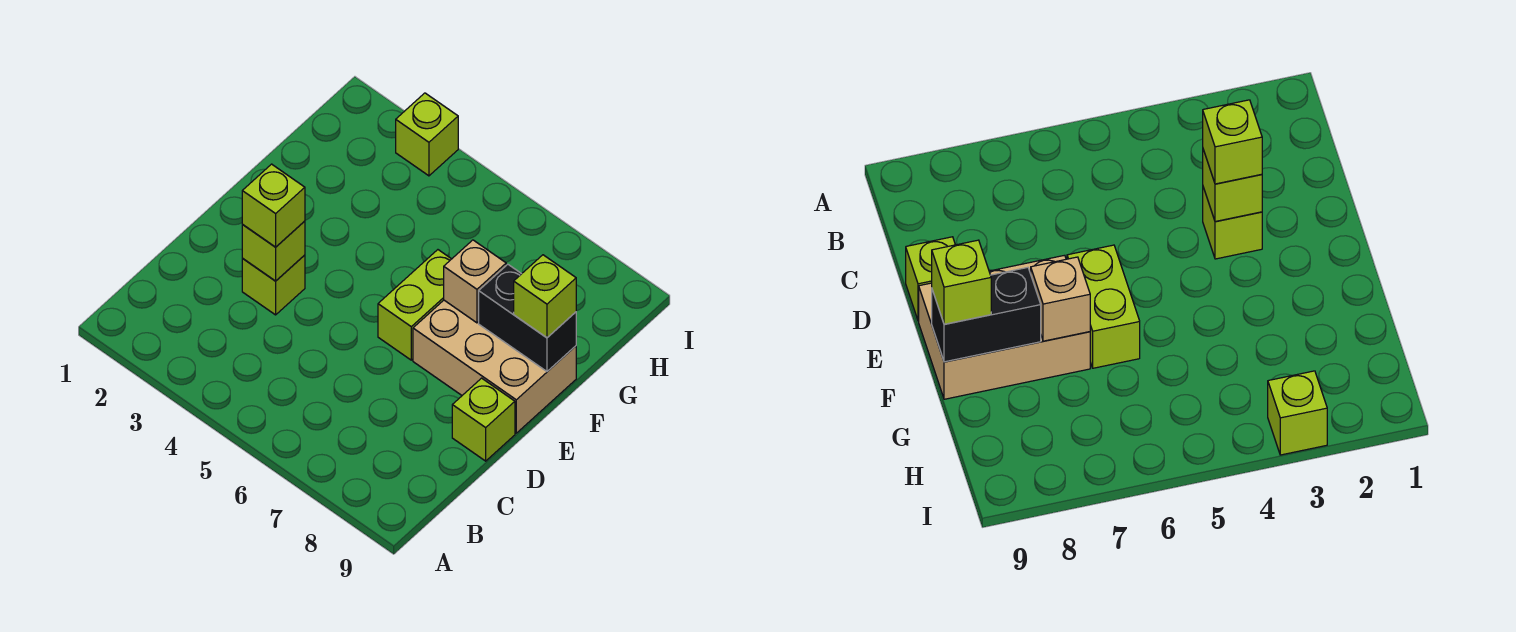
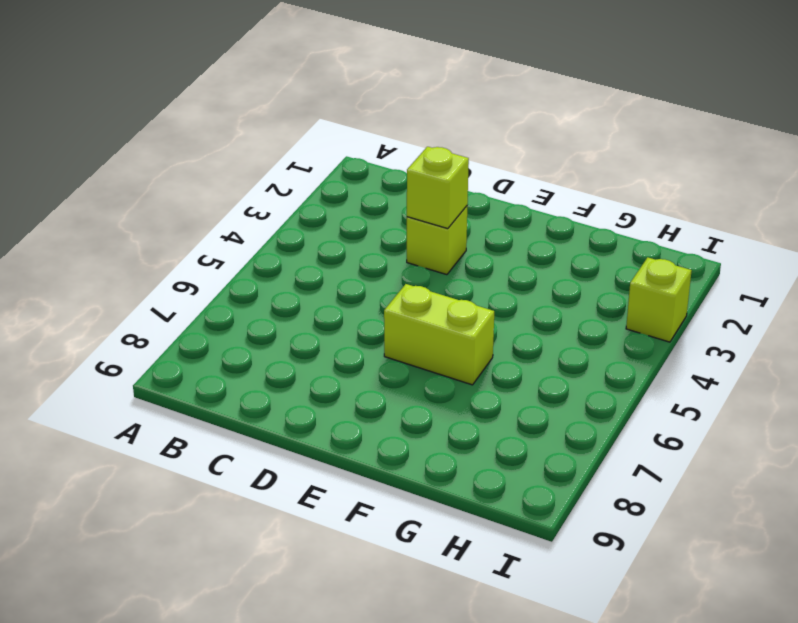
none -> lime brick D9 level 1
none -> tan brick E7:F9 level 1

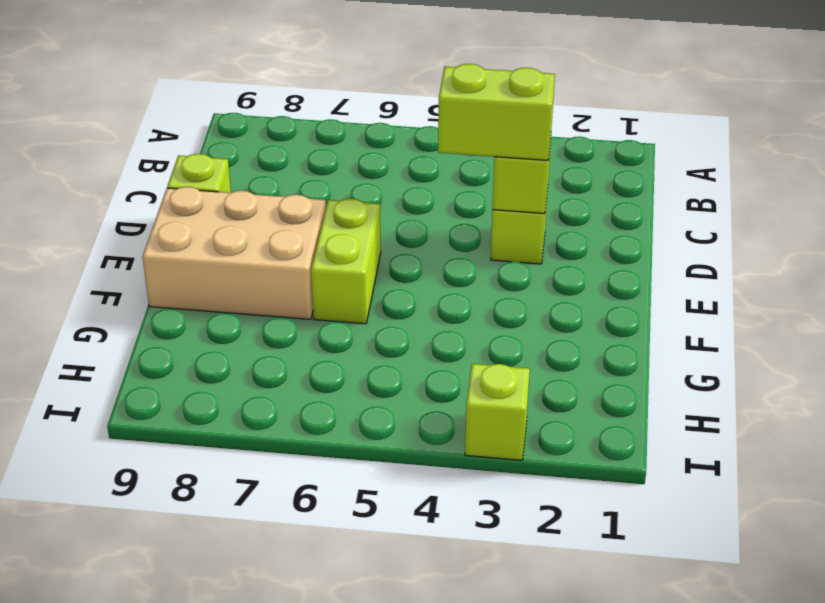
lime brick D3:D4 level 3 -> lime brick D3 level 3
none -> tan brick F7 level 2
none -> black brick F8:F9 level 2

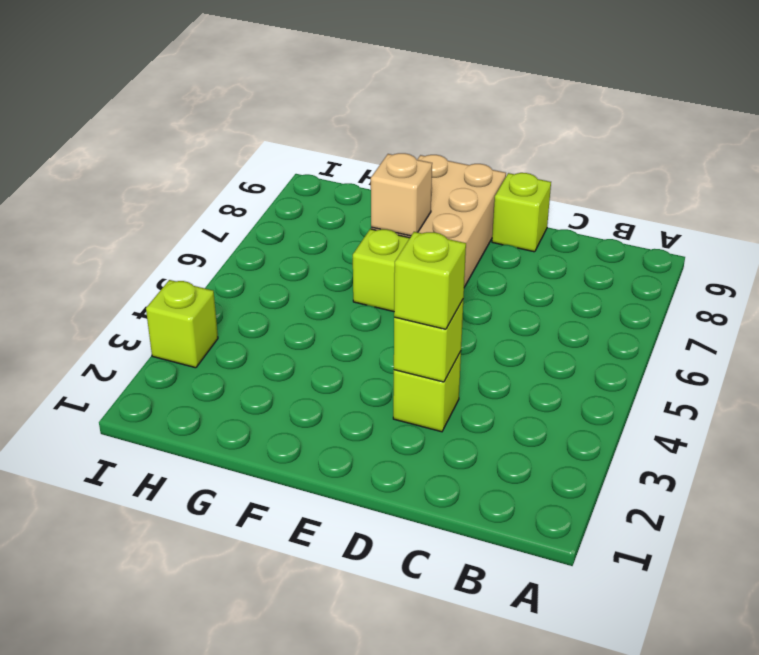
none -> black brick F8:F9 level 2
none -> lime brick F9 level 3

